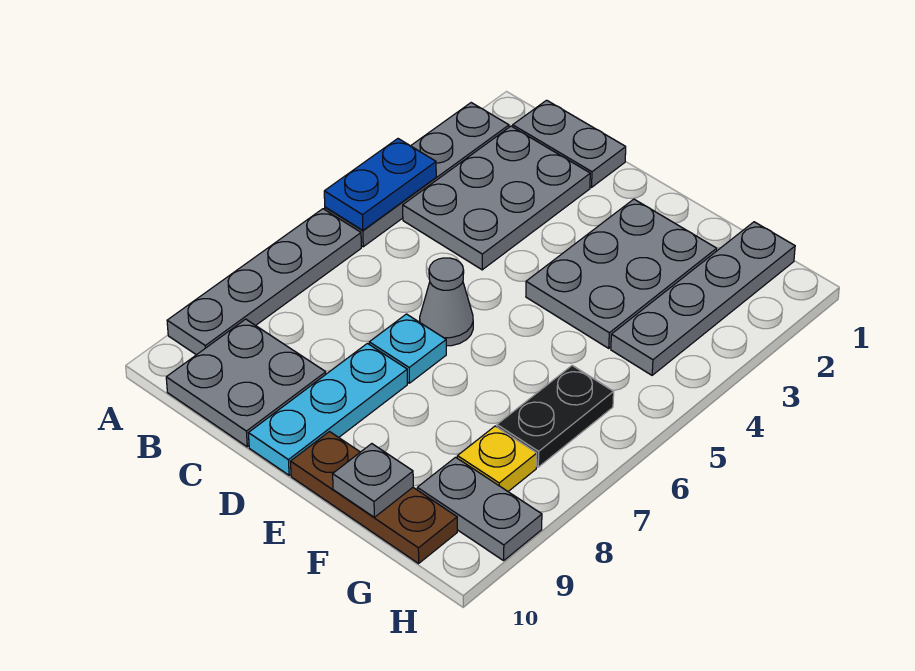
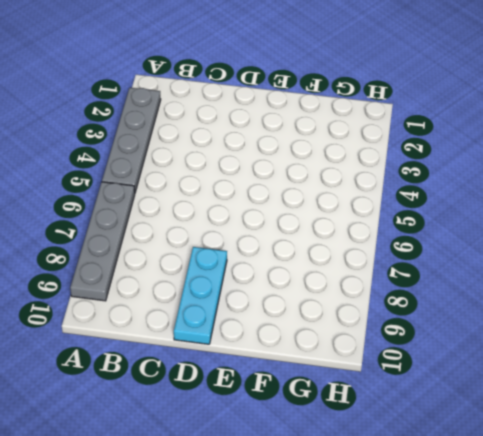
none -> grey plate B1:C1 level 1
none -> grey plate B2:C4 level 1
none -> grey plate B9:C10 level 1

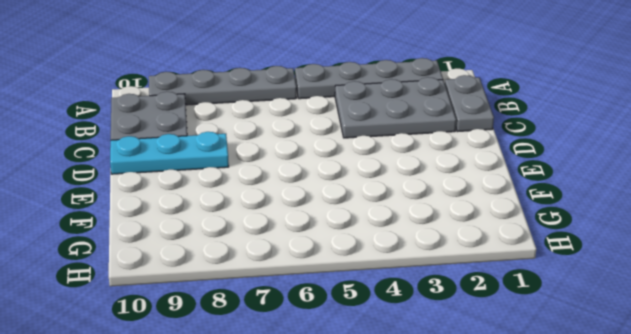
none -> grey cone D6 level 1
none -> cyan plate D7 level 1
none -> grey plate E2:F4 level 1

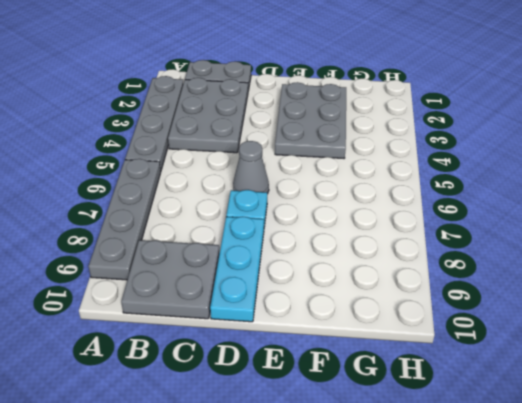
none -> brown plate E10:G10 level 1
none -> grey plate G1:G4 level 1
none -> black plate G6:G7 level 1

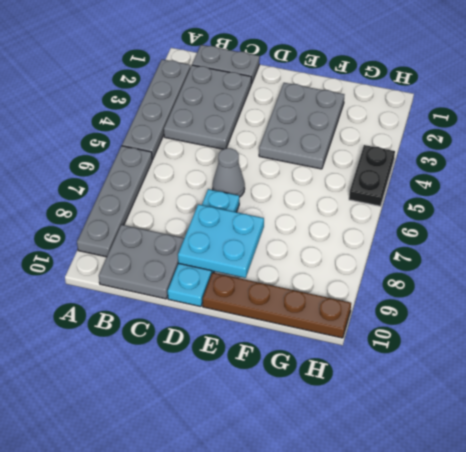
cyan plate D8:E9 level 2 -> none
brown plate E10:H10 level 1 -> brown plate E10:G10 level 1
black plate H4:H5 level 1 -> black plate G6:G7 level 1
none -> grey plate G1:G4 level 1
none -> yellow plate G8 level 1
none -> grey plate G9:H9 level 1

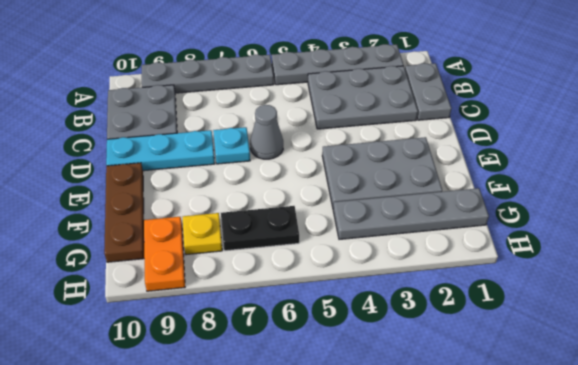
orange plate G9:H9 level 1 -> grey plate G9:H9 level 1
none -> blue plate A4:A5 level 2
none -> grey plate F10 level 2

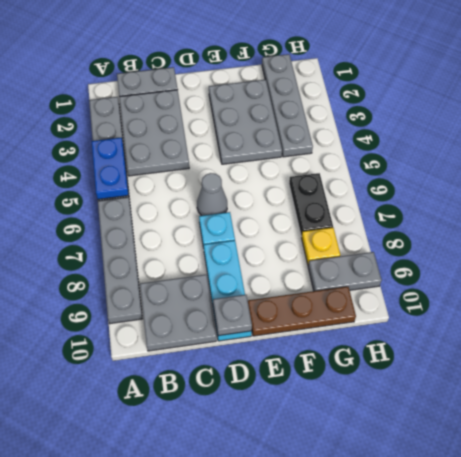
grey plate D10 level 2 -> grey plate F10 level 2

